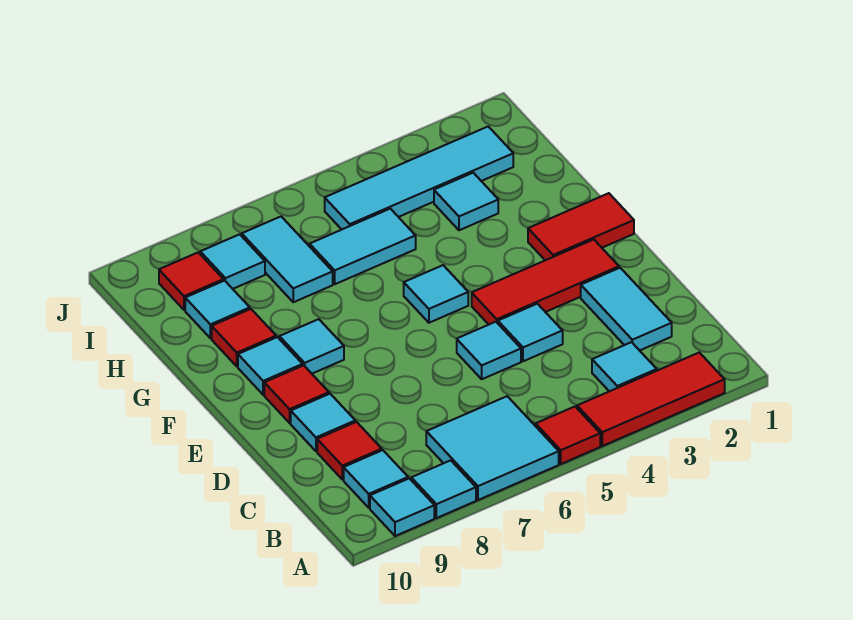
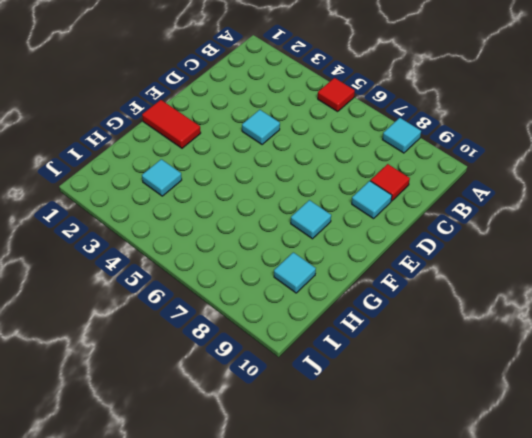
none -> red tile A2:A4 level 1
none -> cyan tile A6:B7 level 1
none -> cyan tile A9 level 1

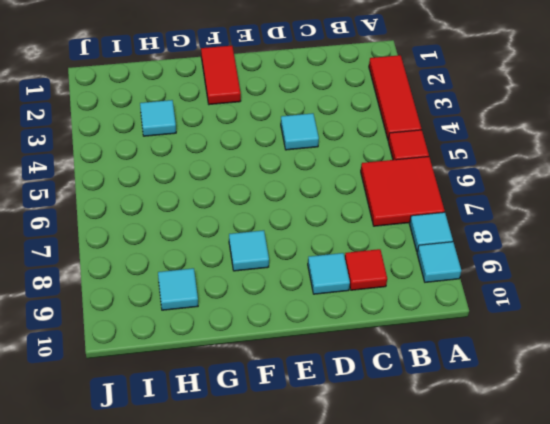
red tile A6:B7 level 1 -> cyan tile A6:B7 level 1
none -> cyan tile B3 level 1
none -> cyan tile B9 level 1
none -> cyan tile C2:D2 level 1

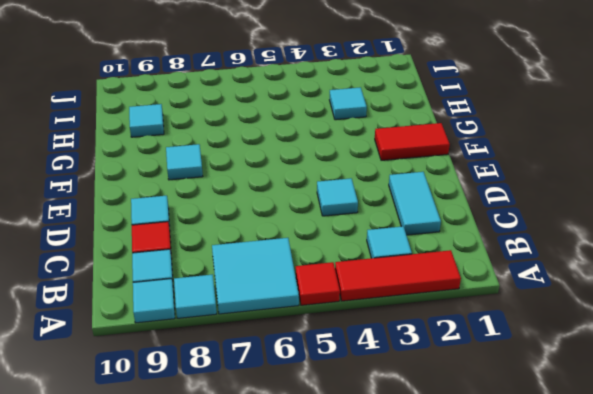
none -> cyan tile D5 level 1
none -> red tile E2:E4 level 1
none -> red tile E9 level 1

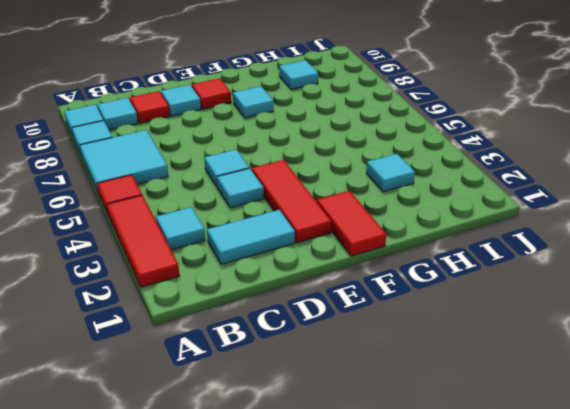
none -> cyan tile F5 level 1
none -> cyan tile F9 level 1
none -> red tile G9 level 1

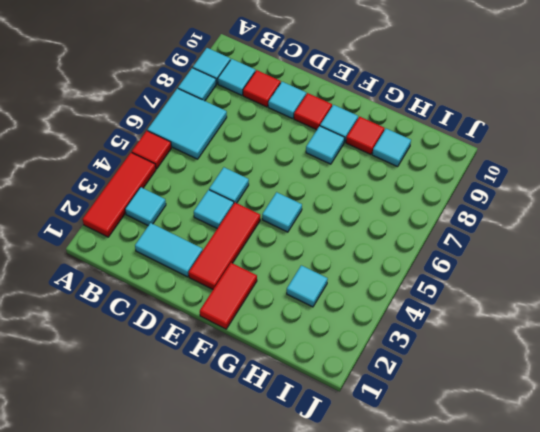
none -> cyan tile H5:H6 level 1
none -> cyan tile H7:I7 level 1
none -> cyan tile I2:I5 level 1

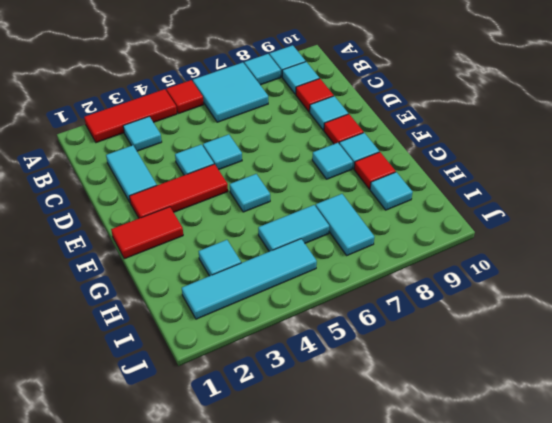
none -> cyan tile I8 level 1
none -> red tile I9 level 1

